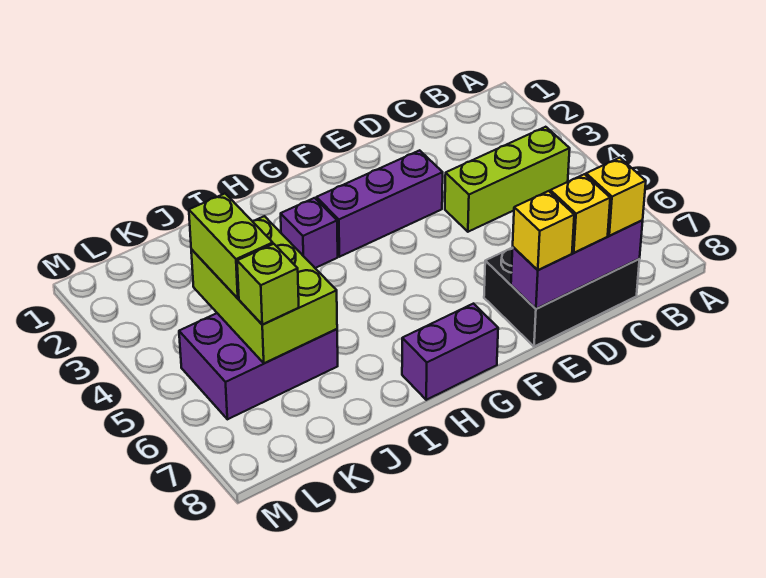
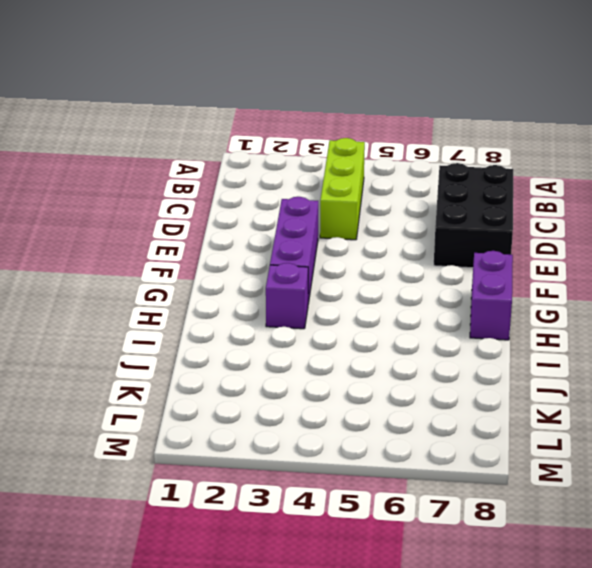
none -> purple brick J5:L6 level 1
none -> purple brick C8:E8 level 2
none -> lime brick J4:K6 level 2

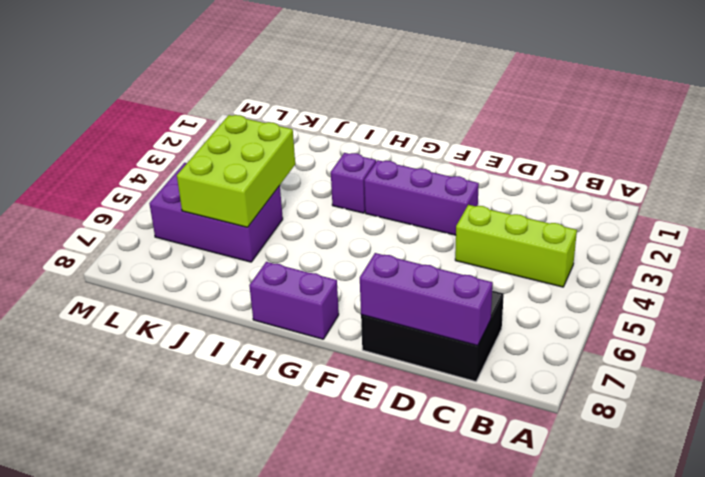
none -> yellow brick C8 level 3
none -> yellow brick D8 level 3
none -> yellow brick E8 level 3

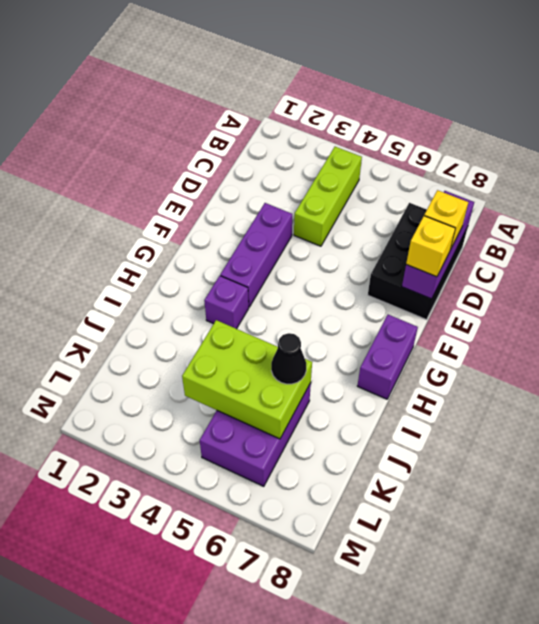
black cone J6 level 3 -> none
none -> yellow brick C8 level 3
none -> lime brick K4:K5 level 3
none -> lime brick K6 level 3

